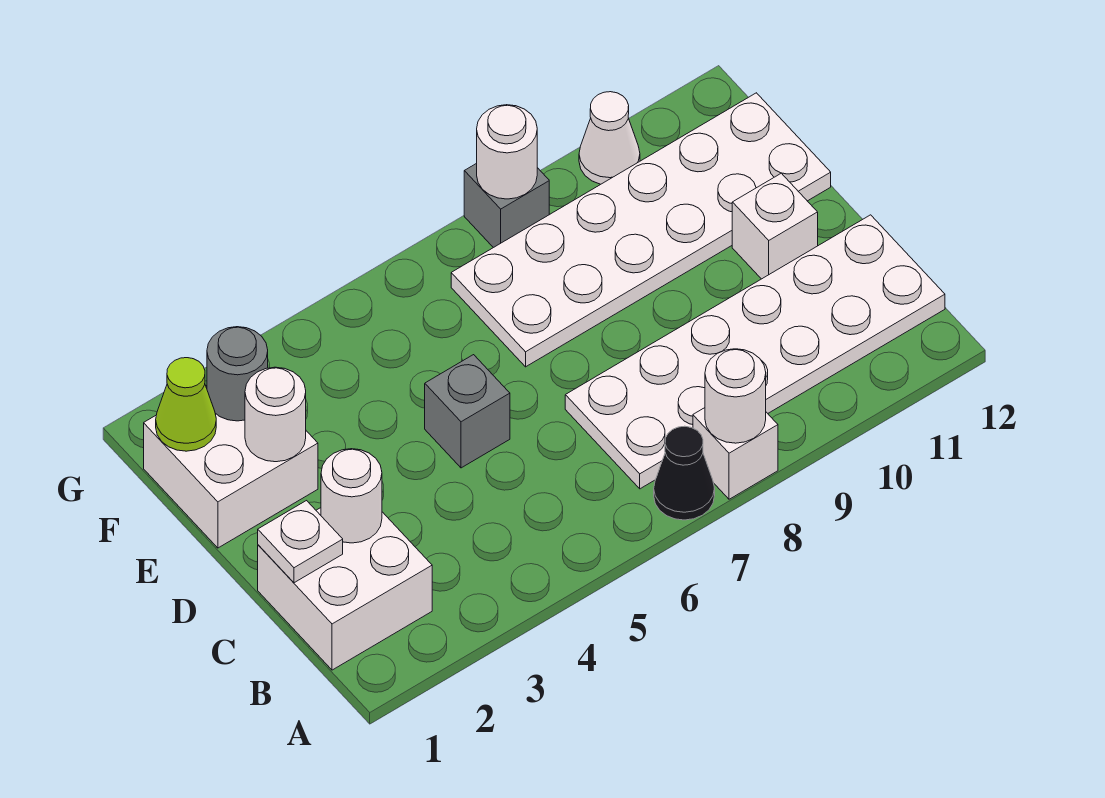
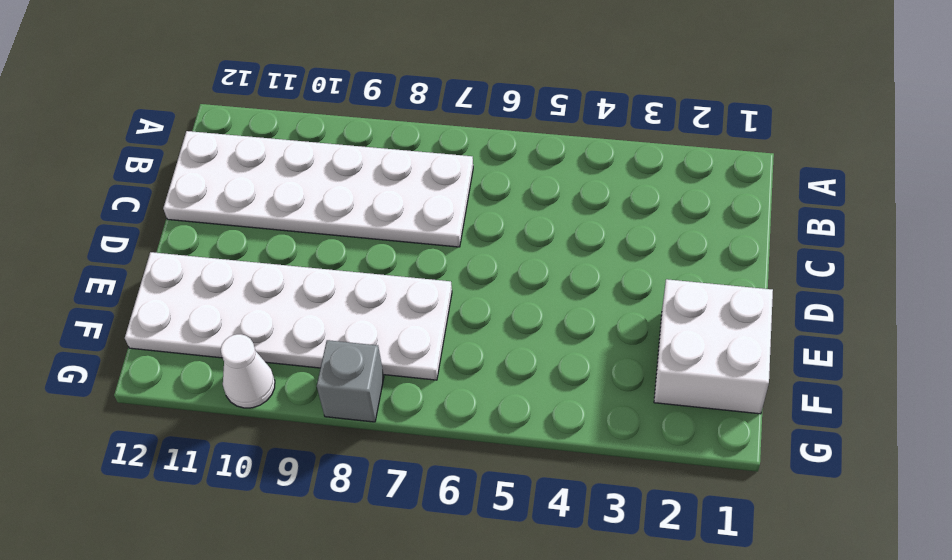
none -> black cone A7 level 1
none -> white brick A8 level 1
none -> white brick B1:C2 level 1

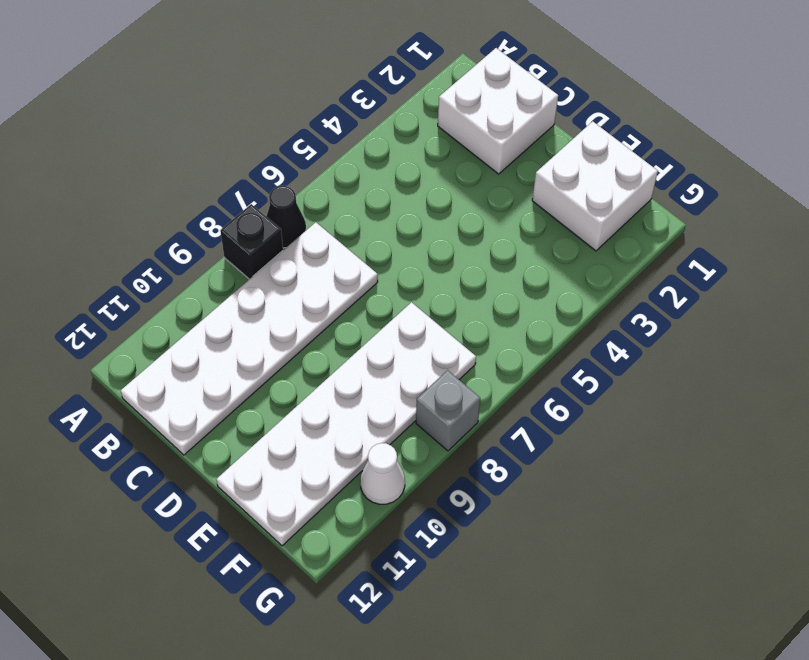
black brick A8 level 1 -> white brick A8 level 1
none -> grey brick D5 level 1
none -> white brick D11 level 1
none -> white round brick A8 level 2

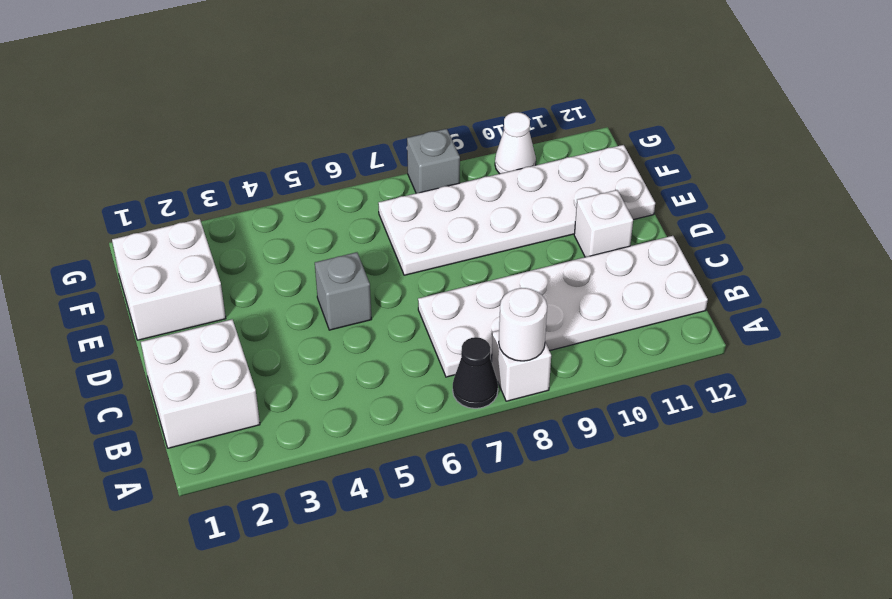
none -> white plate C1 level 2
none -> white round brick C2 level 2
none -> white round brick E2 level 2

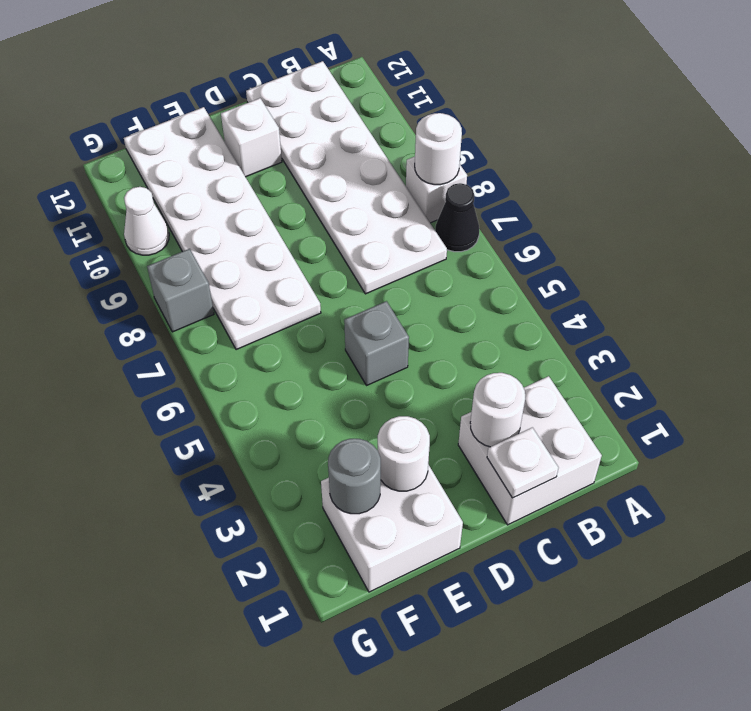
none -> lime cone F1 level 2
none -> white round brick G8 level 2

